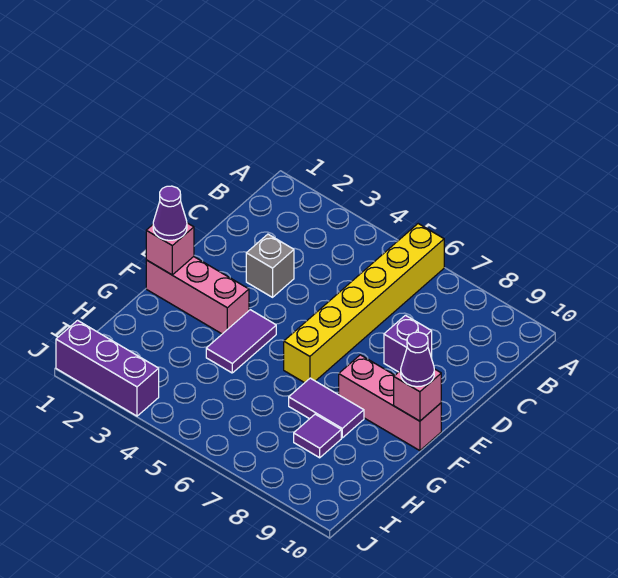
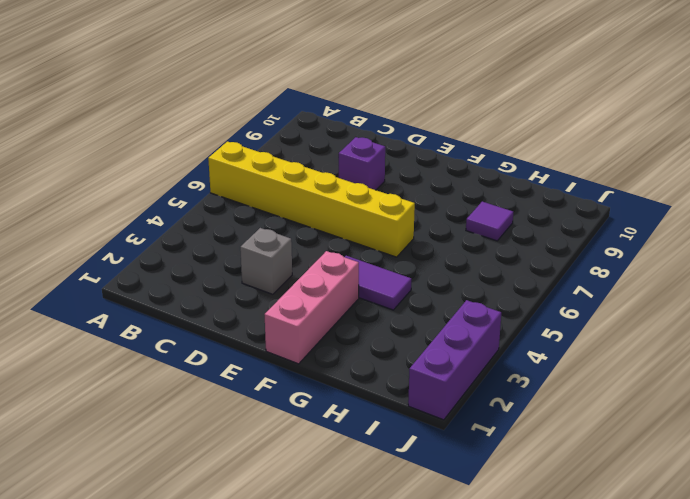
none -> pink brick F8:F10 level 1
none -> purple tile G7:G8 level 1
none -> pink brick F1 level 2

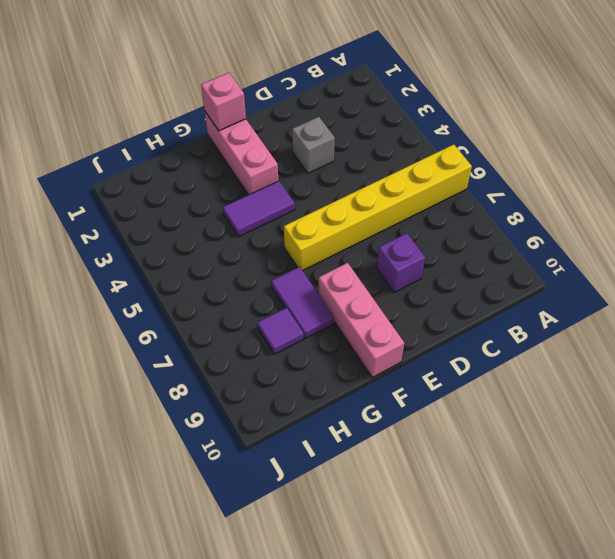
none -> purple brick J1:J3 level 1
none -> pink brick F10 level 2
none -> purple cone F1 level 3

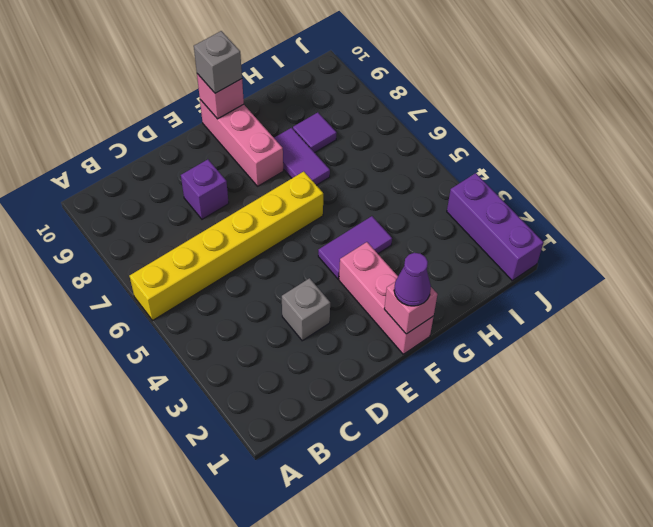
grey brick F10 level 3 -> purple cone F10 level 3

